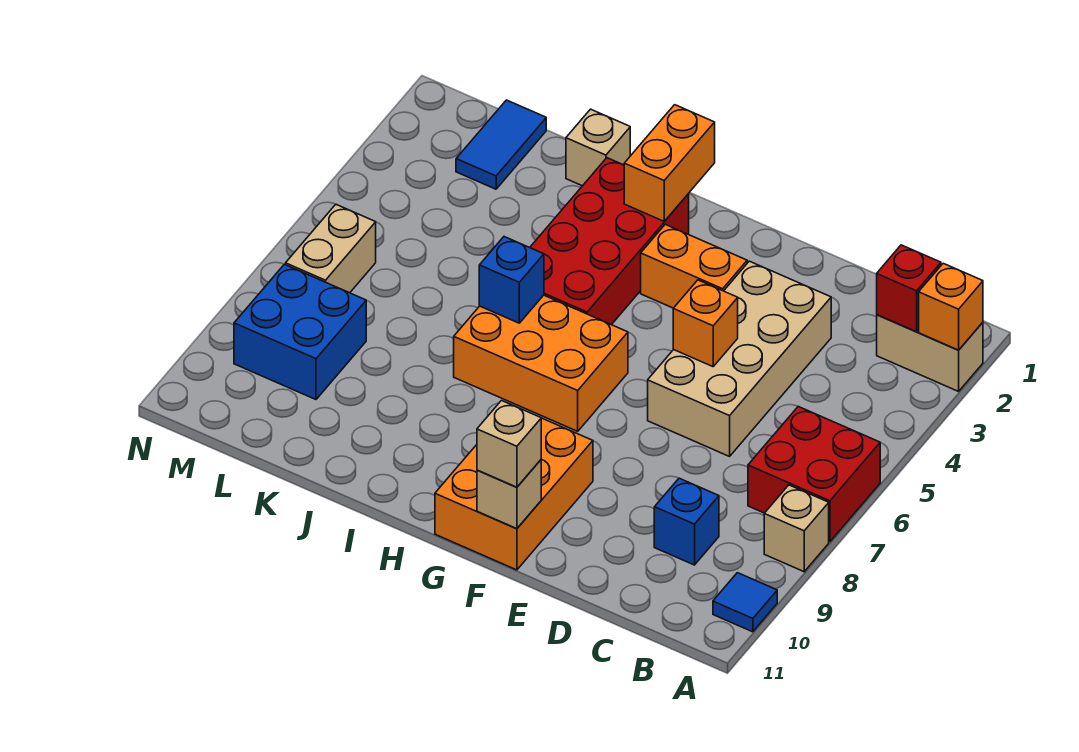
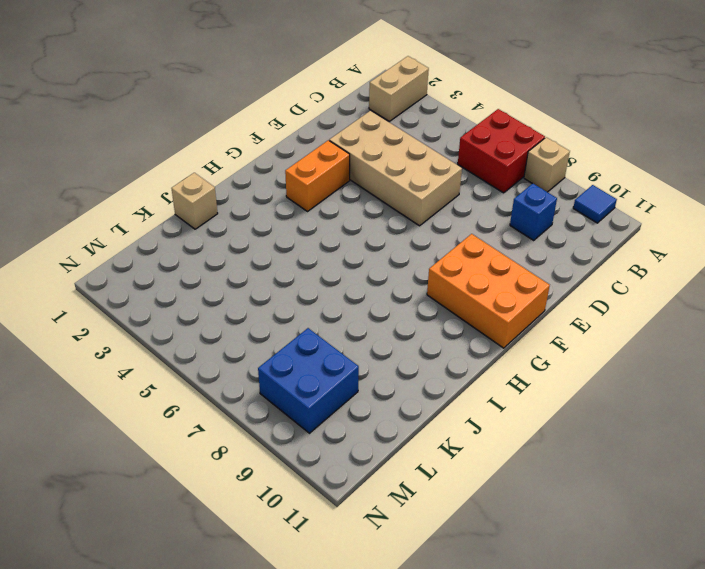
none -> orange brick G6:I7 level 1
none -> red brick H2:I5 level 1
none -> blue tile L1:L2 level 1

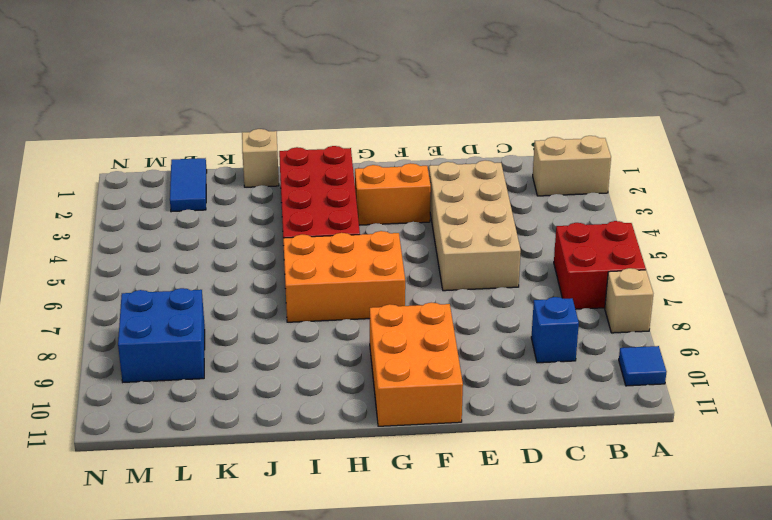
none -> tan brick M6:M7 level 1
none -> orange brick A2 level 2
none -> red brick B2 level 2

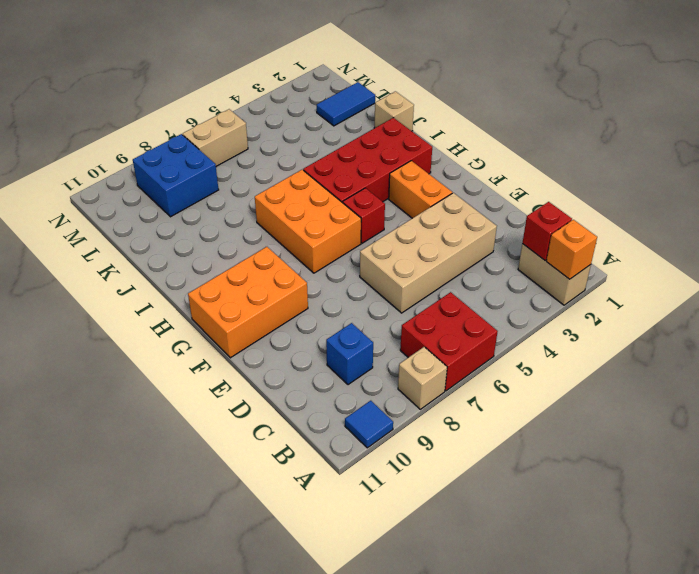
red brick G5 level 1 -> none
none -> orange brick E5 level 2
none -> tan brick F11 level 2
none -> orange brick H1:H2 level 2

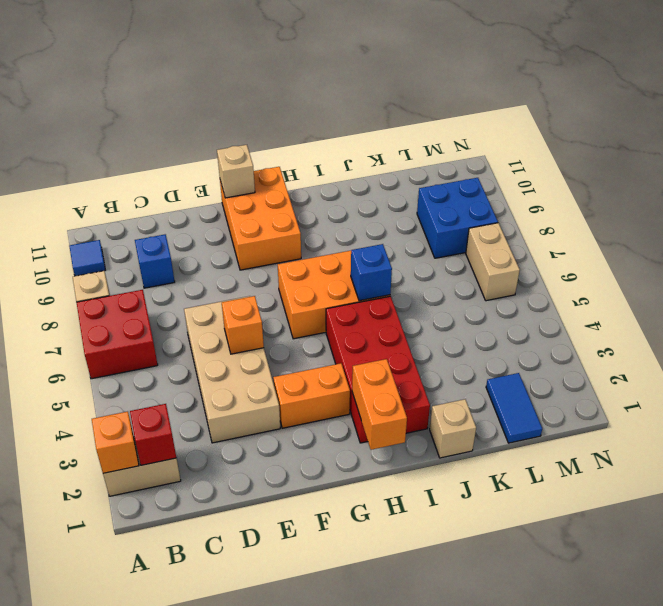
none -> tan brick F11 level 3

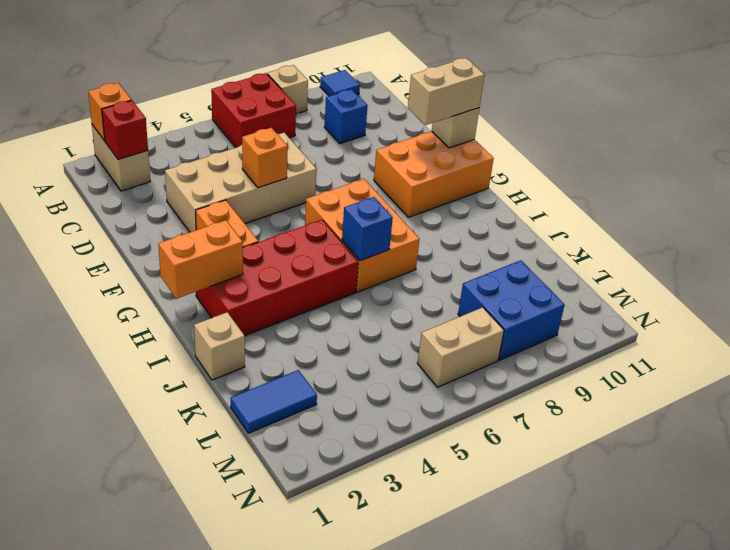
tan brick F10:F11 level 3 -> tan brick F11 level 3

